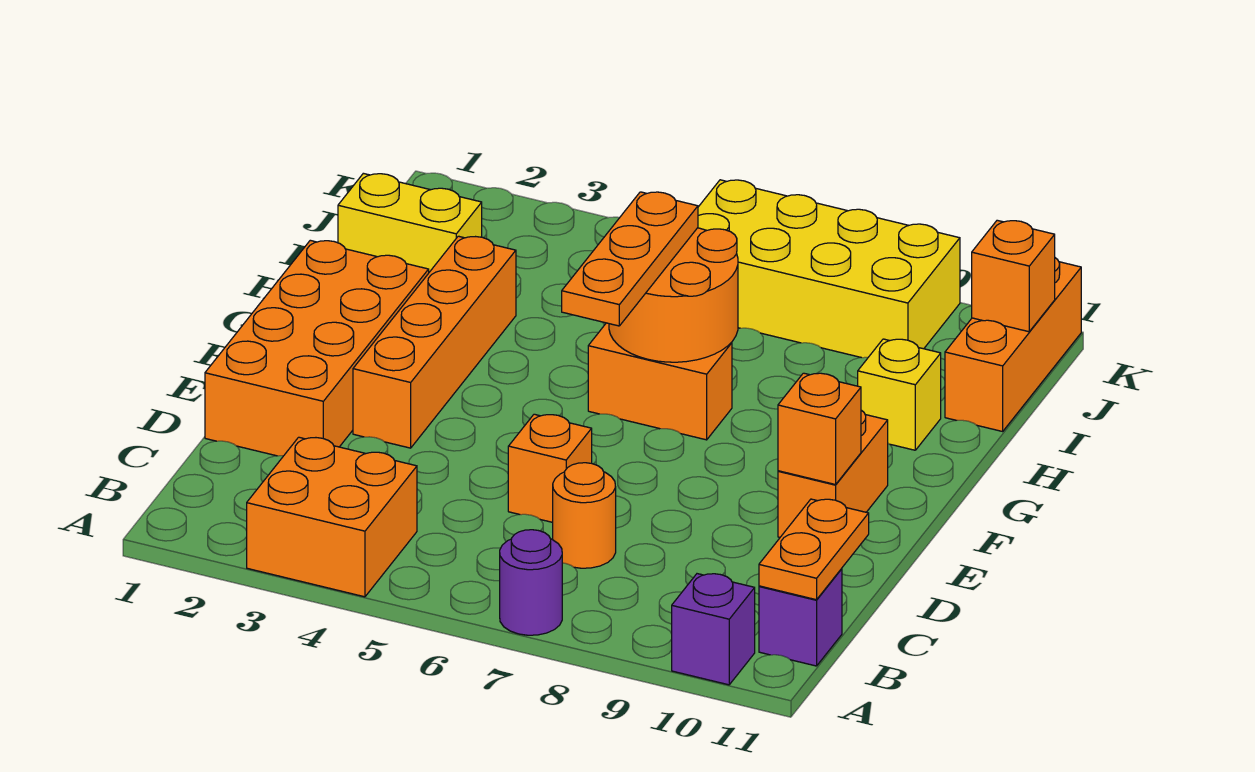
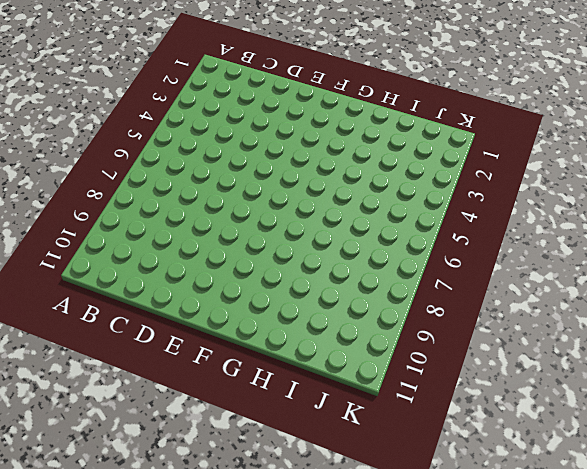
none -> orange brick A3:B4 level 1
none -> purple round brick A7 level 1
none -> purple brick A10 level 1

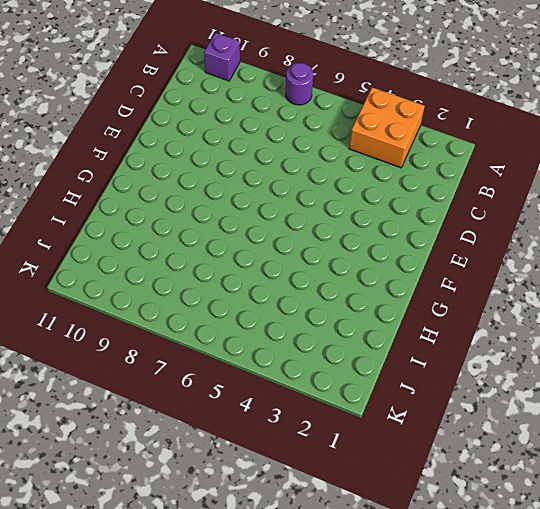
none -> purple brick B11 level 1
none -> orange round brick C7 level 1
none -> orange brick D1:G2 level 1

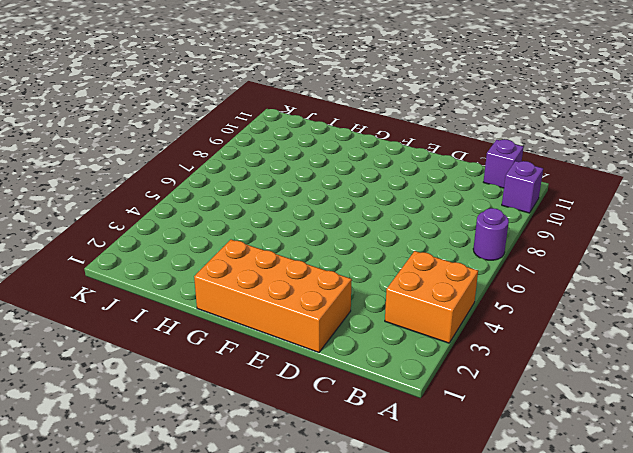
none -> orange round brick C7 level 1
none -> orange brick D6 level 1
none -> orange brick E3:H3 level 1

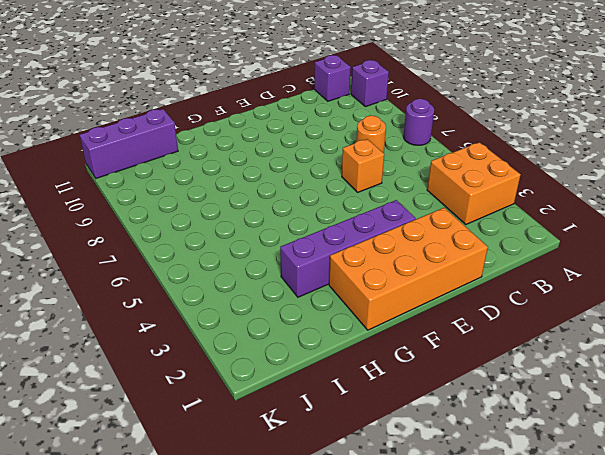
purple brick E3:H3 level 1 -> orange brick E3:H3 level 1
purple brick I11:K11 level 1 -> orange brick I11:K11 level 1
none -> orange brick E10:F10 level 1
none -> orange brick G6:G7 level 1
none -> yellow brick H10 level 1

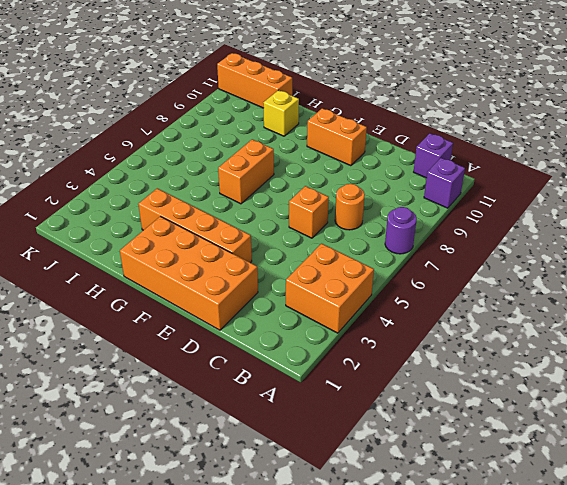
none -> yellow brick I1:I2 level 1
none -> yellow brick J6:K9 level 1
none -> orange plate B11:C11 level 2

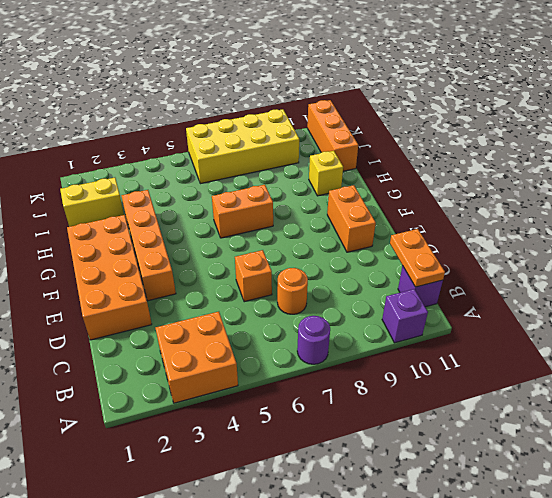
none -> orange brick E10 level 2
none -> orange round brick G6:H7 level 2
none -> orange brick J11 level 2

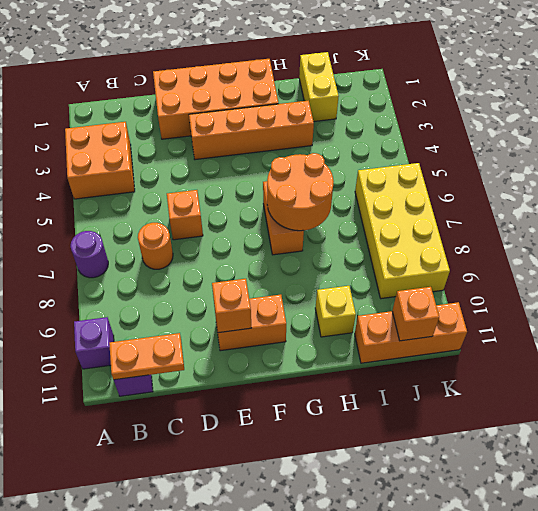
none -> orange plate F6:H6 level 3

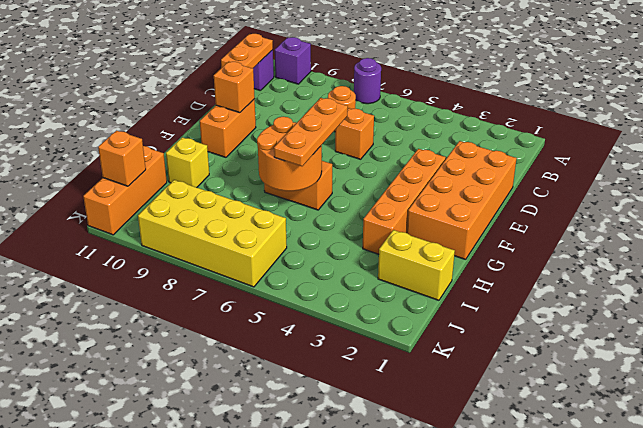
none -> orange brick A3:B4 level 1

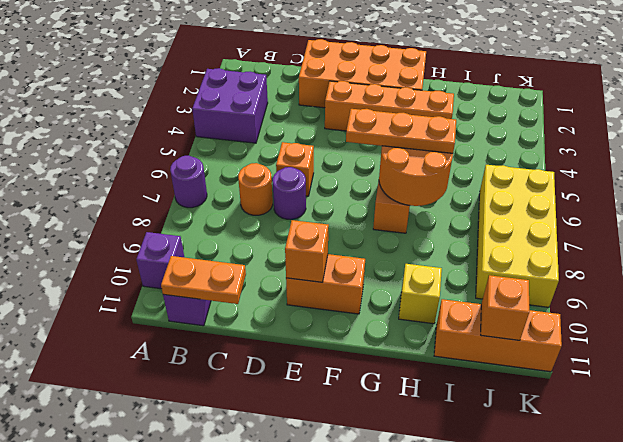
purple brick A3:B4 level 1 -> orange brick A3:B4 level 1
purple round brick D7 level 1 -> none
none -> yellow brick I1:I2 level 1

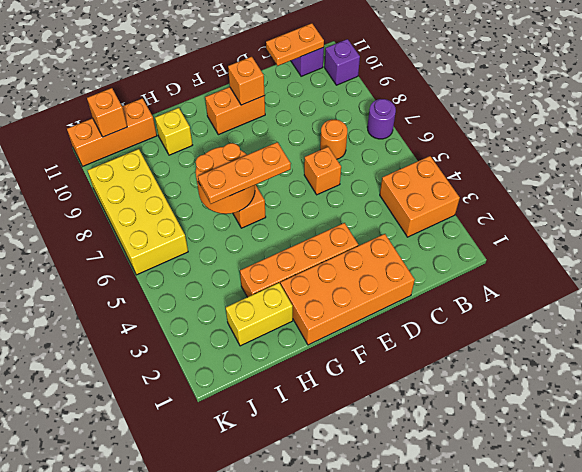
yellow brick H2:I2 level 1 -> yellow brick I1:I2 level 1

